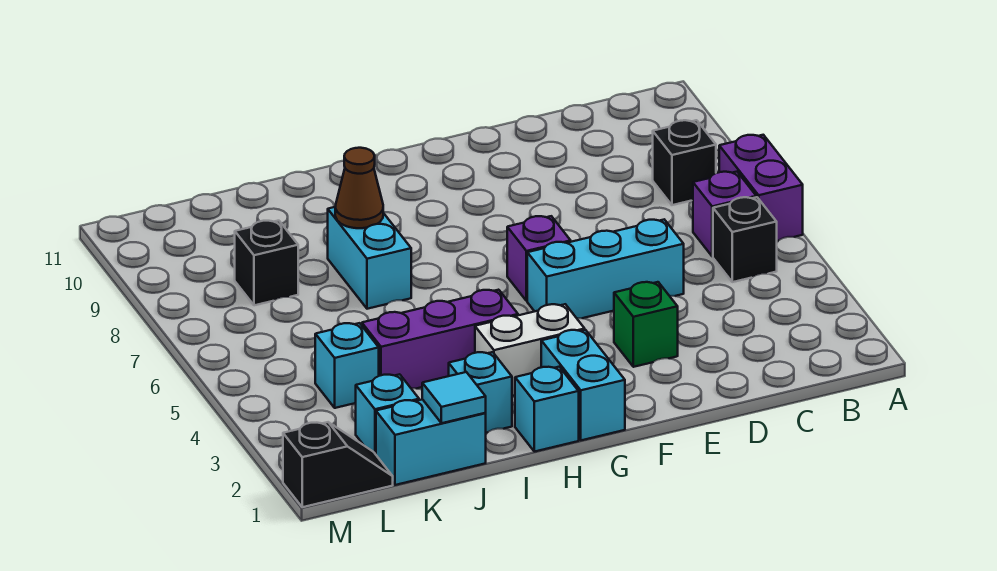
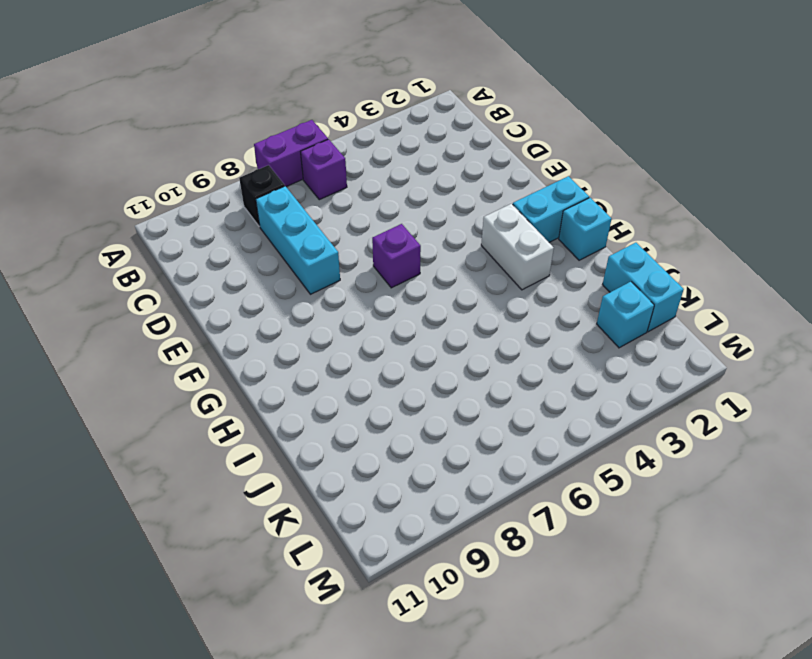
cyan brick C8:E8 level 1 -> cyan brick D5:F5 level 1
none -> black brick B5 level 1
none -> green brick E3 level 1
none -> purple brick H4:J4 level 1

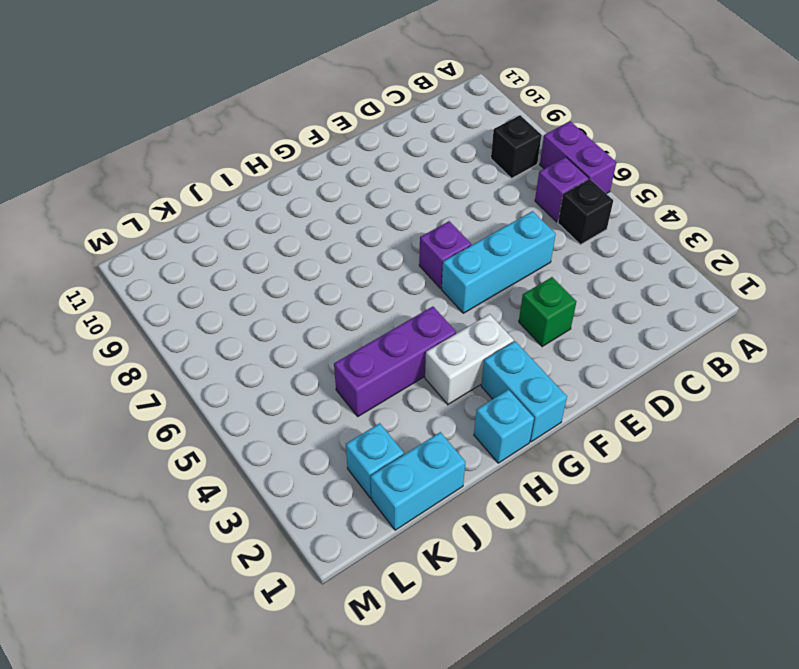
none -> cyan brick I2 level 1
none -> cyan brick I7:I8 level 1
none -> cyan brick K4 level 1

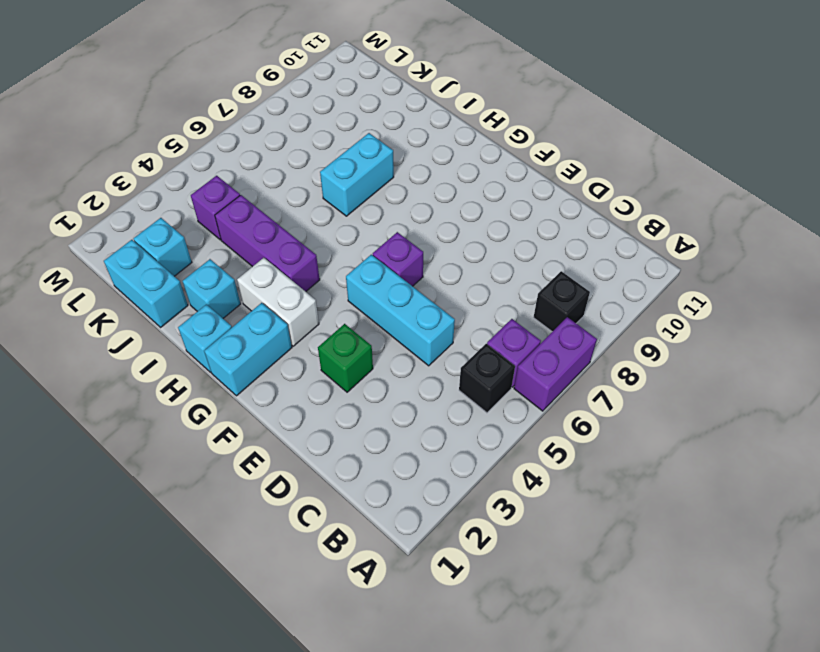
purple brick K4 level 1 -> cyan brick K4 level 1
none -> black brick K8 level 1
none -> black slope L1:M1 level 1 top M
none -> brown cone I8 level 2

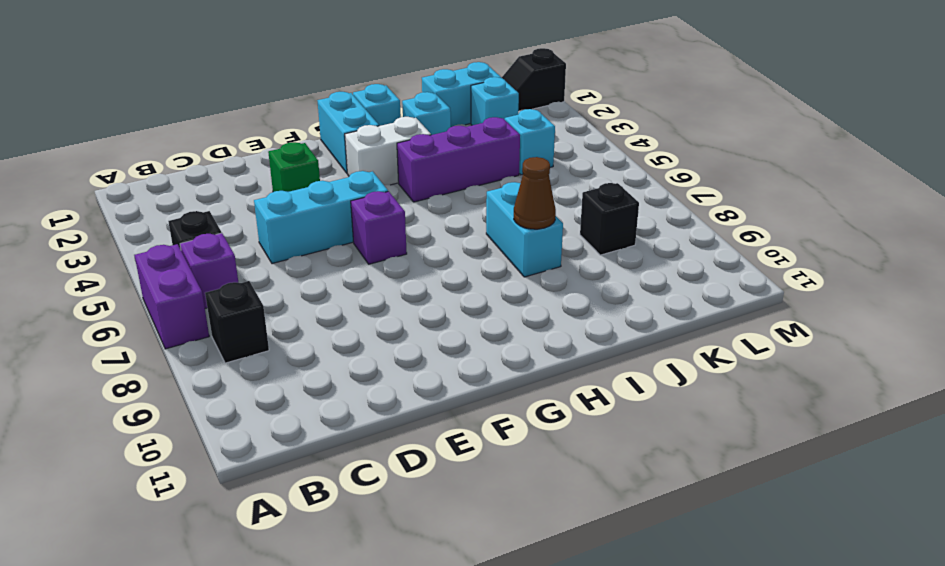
none -> cyan tile J1 level 2

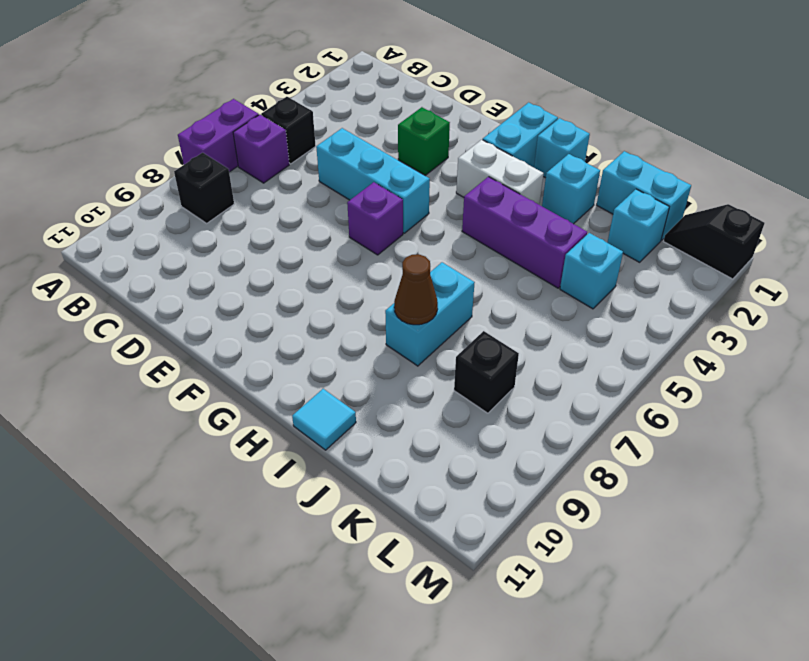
cyan tile I11 level 1 -> cyan tile J1 level 2

